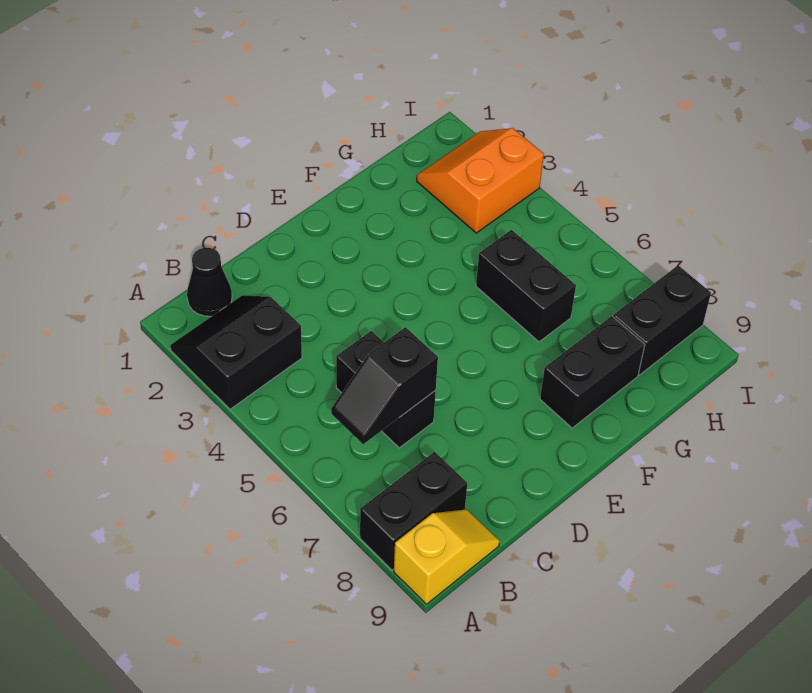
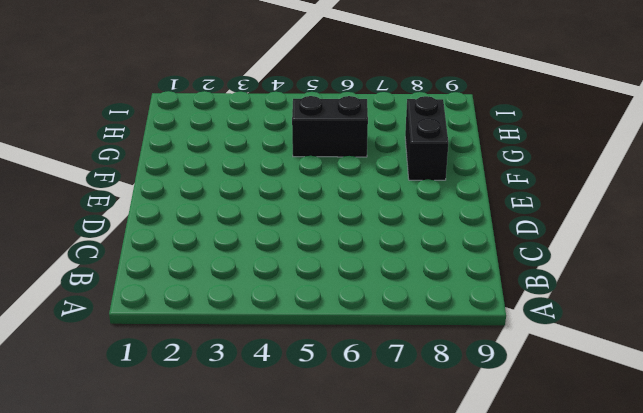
none -> black slope A2:B3 level 1 top 3
none -> black brick A8:B8 level 1

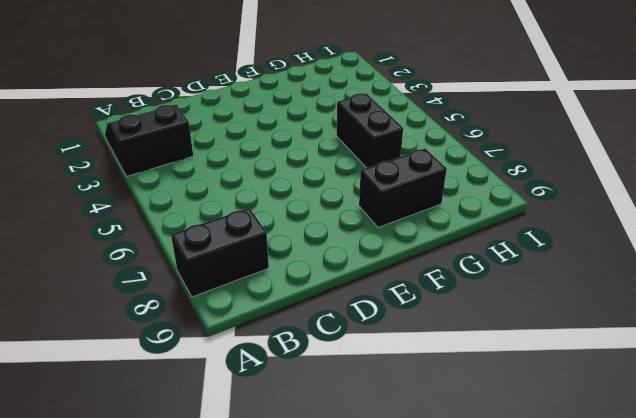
none -> yellow slope A9:B9 level 1 top A
none -> black cone B1 level 1

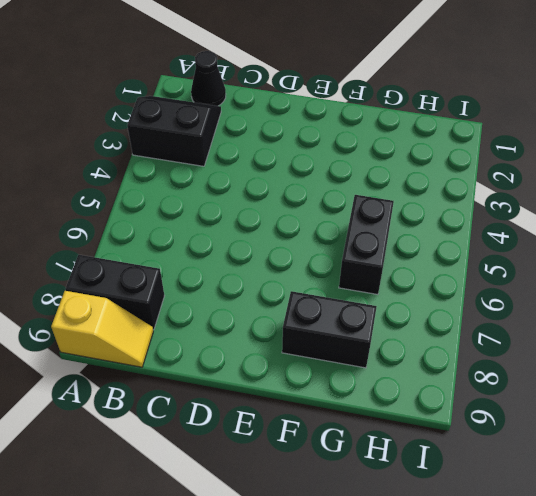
none -> black brick C5:C6 level 1
none -> orange slope H2:I3 level 1 top 3

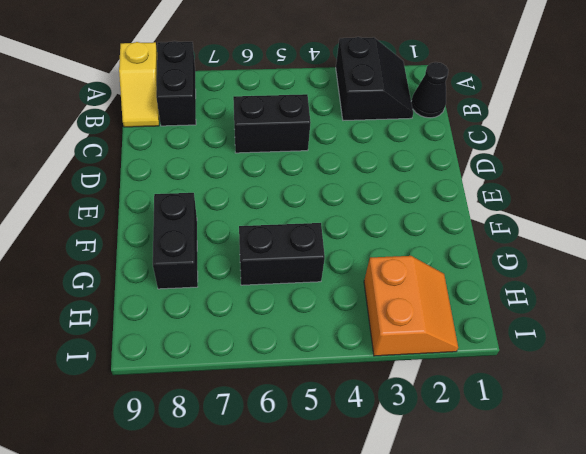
none -> black brick H8:I8 level 1
none -> black slope B6:C6 level 2 top C

